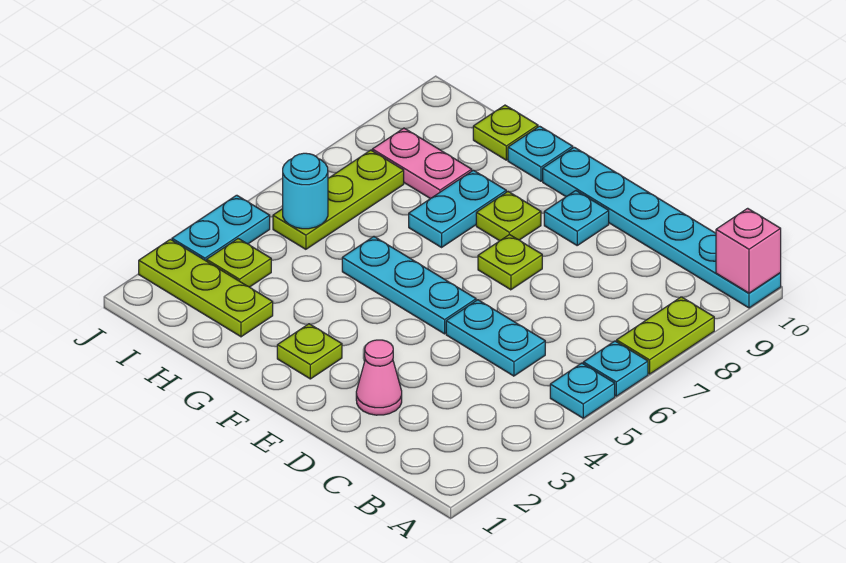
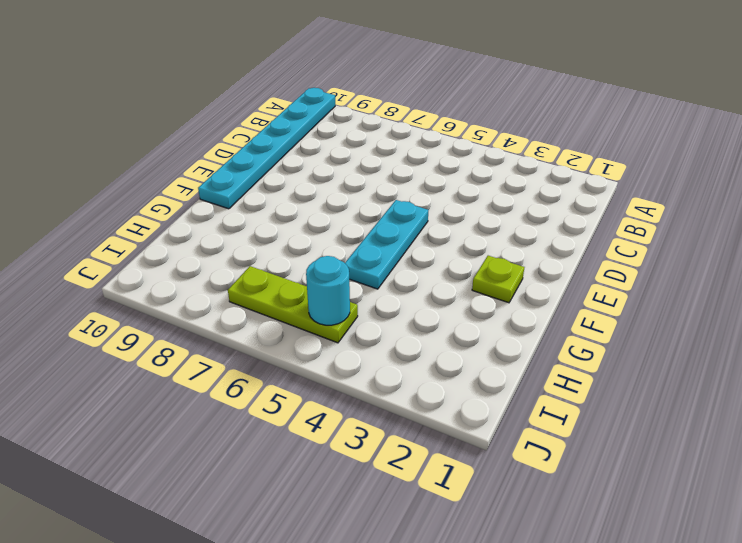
none -> cyan plate A5 level 1
none -> cyan plate A6 level 1
none -> lime plate A7:A8 level 1

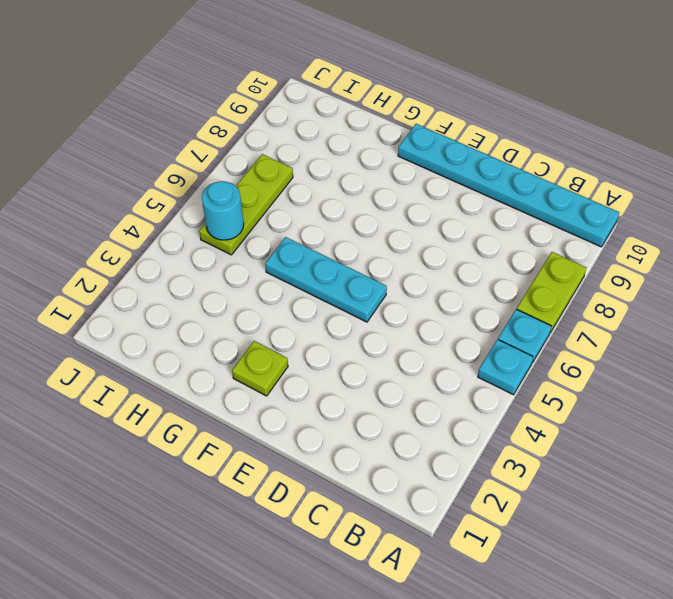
none -> cyan plate C5:D5 level 1
none -> pink cone D2 level 1
none -> lime plate E7 level 1

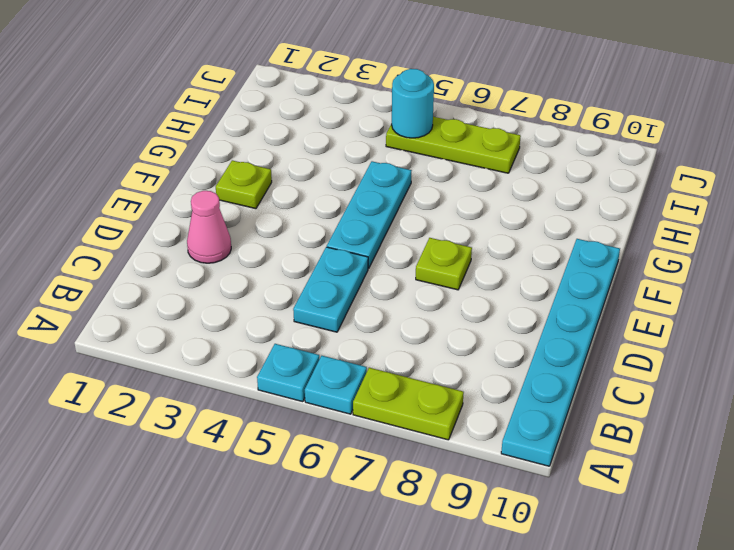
none -> cyan plate E9 level 1
none -> lime plate F8 level 1
none -> cyan plate G7:G8 level 1

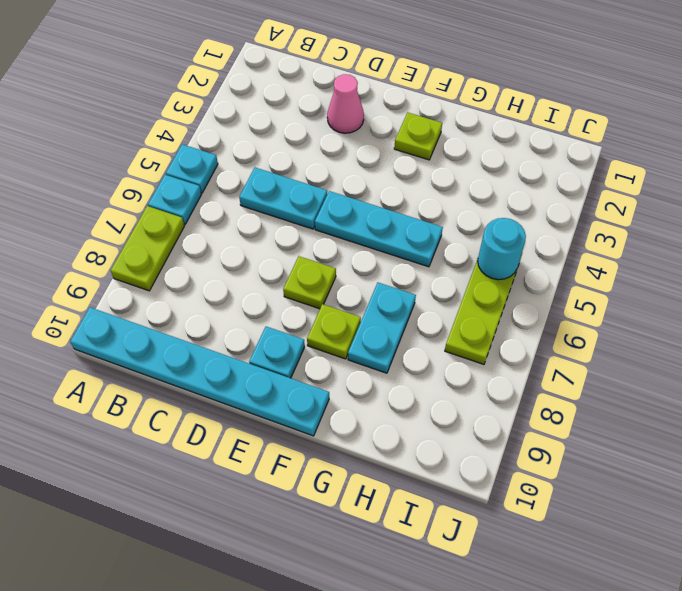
none -> cyan plate G10 level 1
none -> lime plate H2:J2 level 1
none -> pink plate H8:I8 level 1

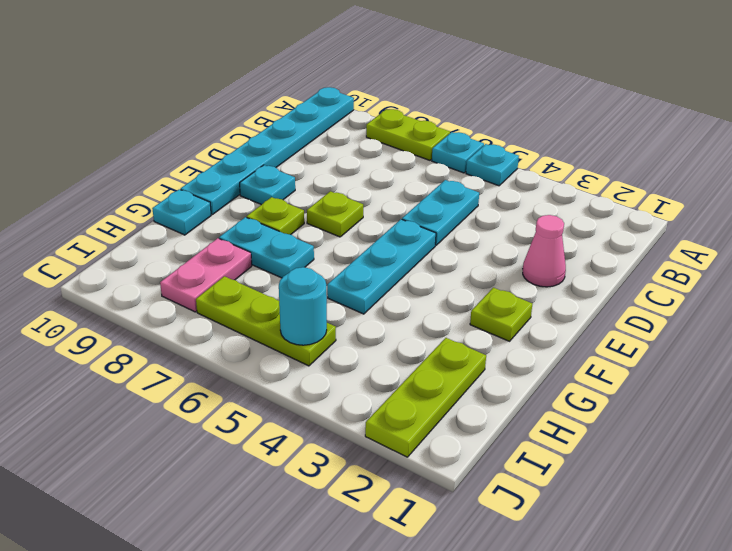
none -> lime plate H10 level 1
none -> lime plate I3 level 1
none -> cyan plate J3:J4 level 1

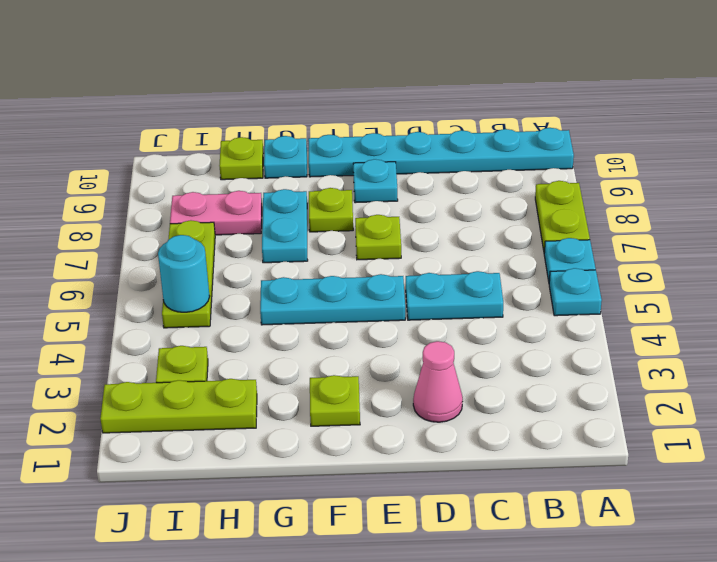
none -> cyan plate J3:J4 level 1
none -> pink brick A10 level 2

